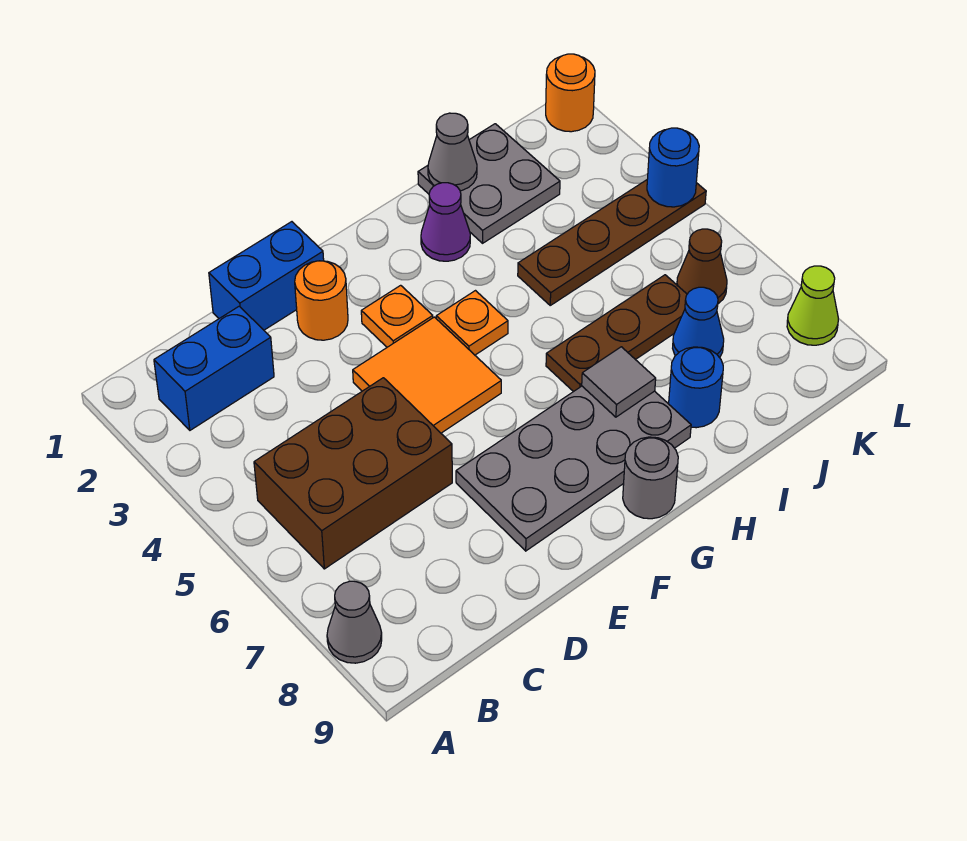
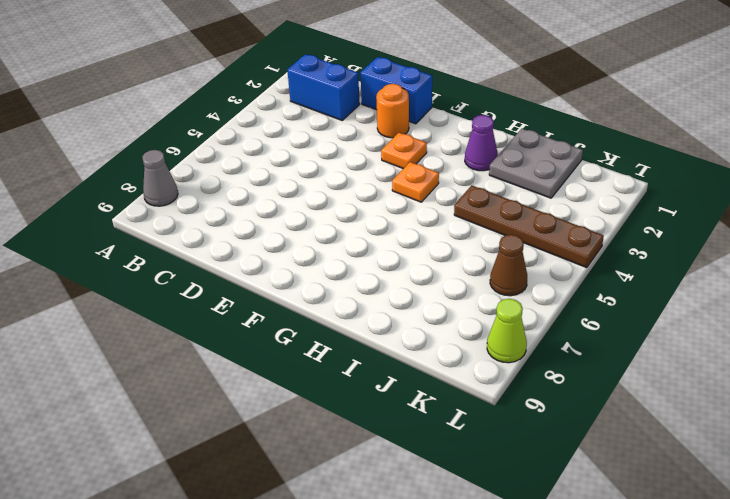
none -> brown brick B5:D6 level 1
none -> orange tile E4:F5 level 1
none -> grey plate E7:H8 level 1

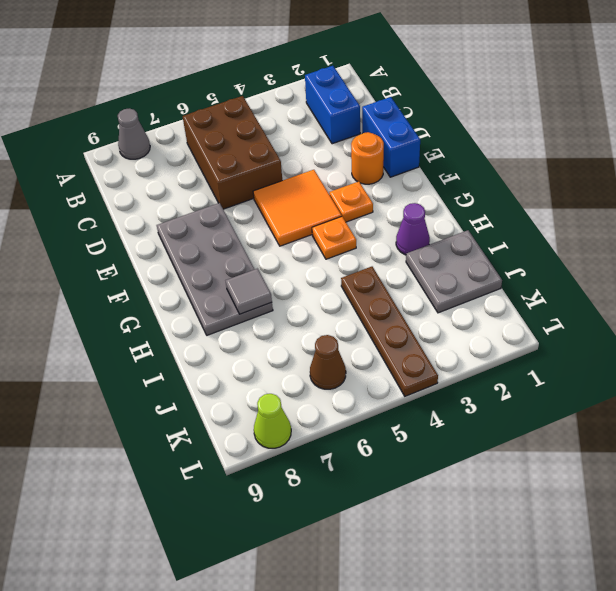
none -> grey round brick G9 level 1
none -> brown plate H6:J6 level 1
none -> blue round brick I8 level 1

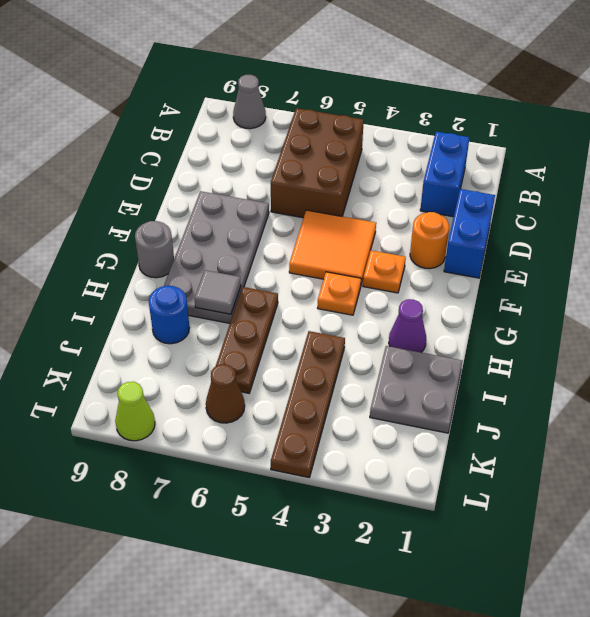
none -> blue cone J7 level 1
none -> orange round brick L1 level 1
none -> grey cone I1 level 2

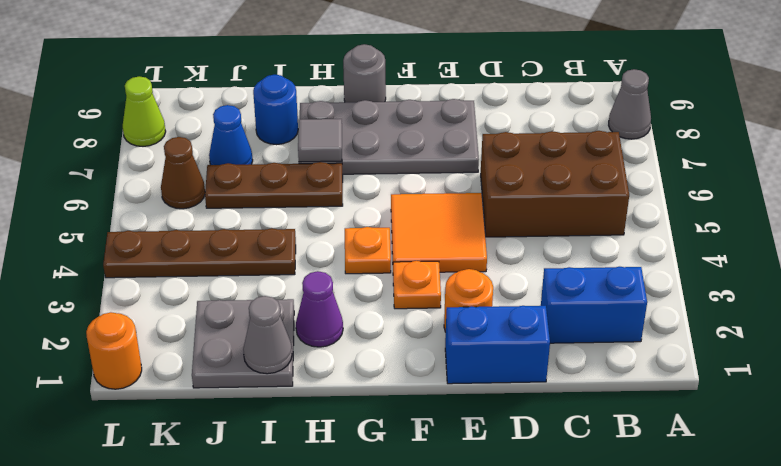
none -> blue round brick L4 level 2

